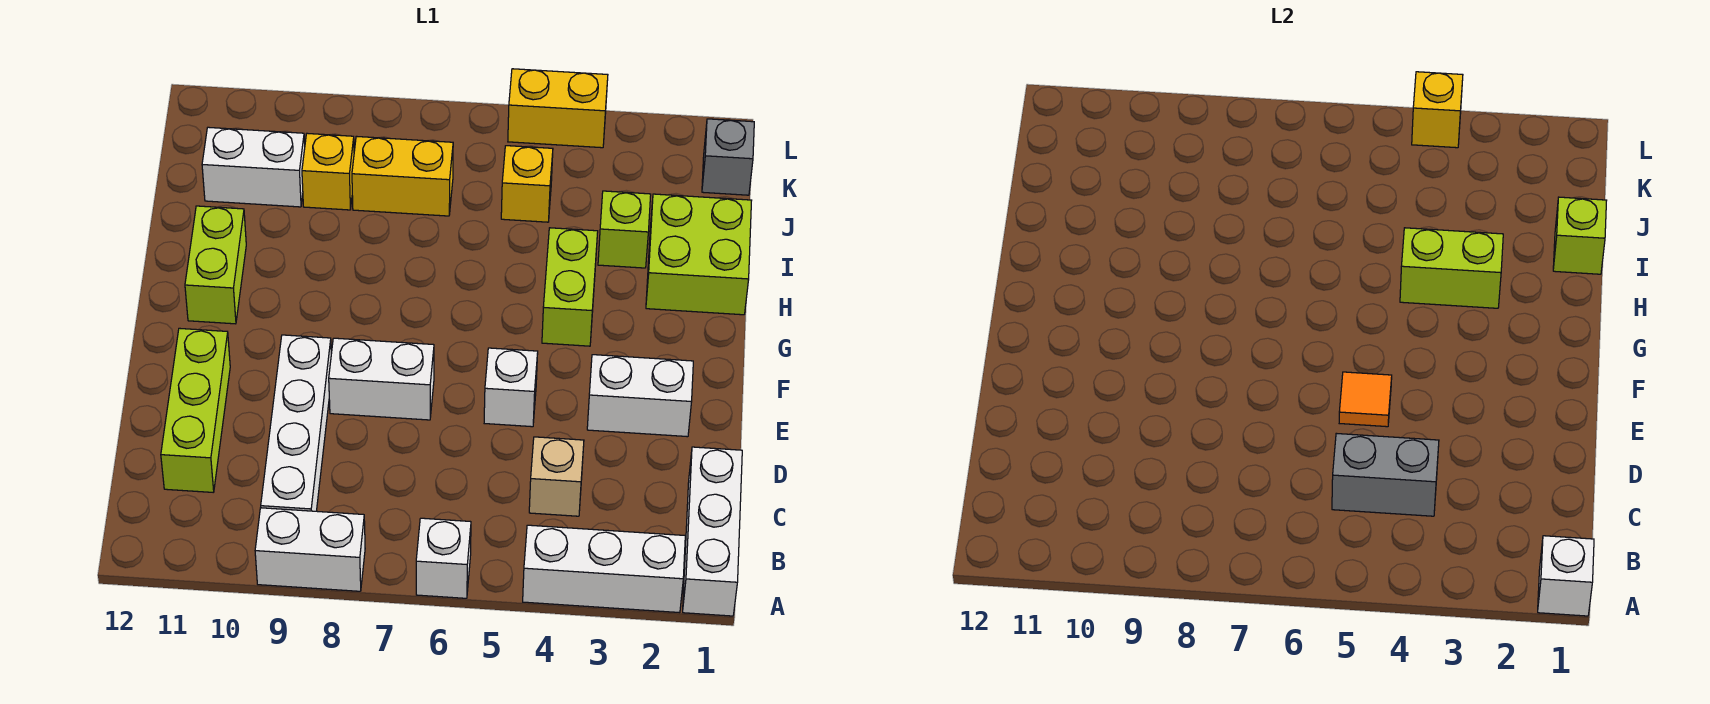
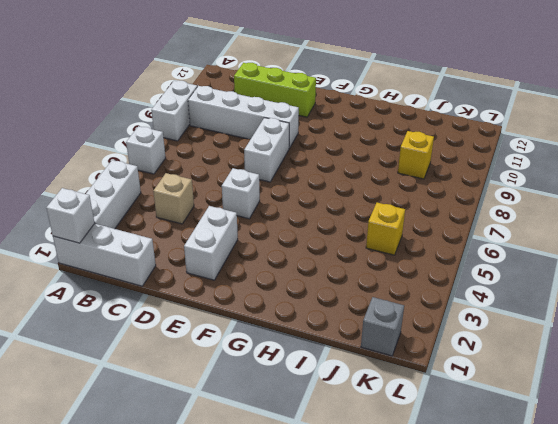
none -> lime brick G4:H4 level 1
none -> lime brick G11:H11 level 1
none -> lime brick H1:I2 level 1

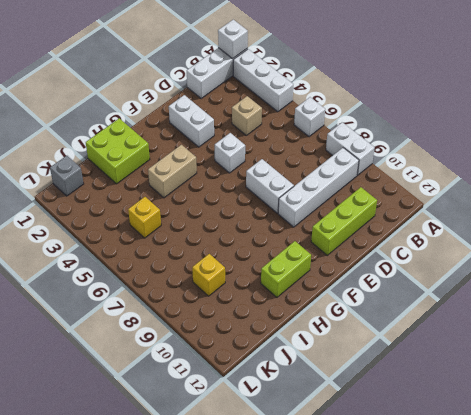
tan brick G4:H4 level 1 -> lime brick G4:H4 level 1
none -> lime brick I3 level 1
none -> yellow brick J7:J8 level 1
none -> white brick J10:J11 level 1

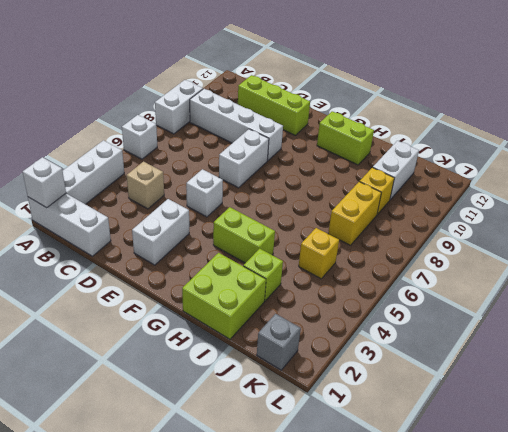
none -> yellow brick L4:L5 level 1
none -> grey brick C4:C5 level 2
none -> orange tile E5 level 2

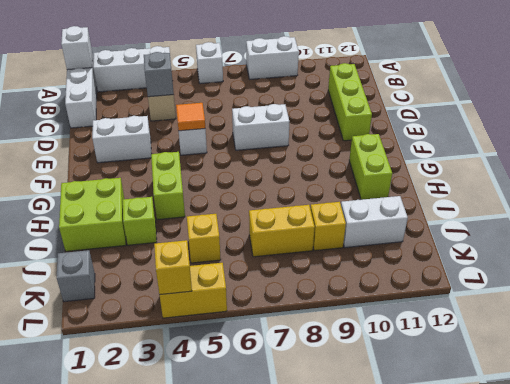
grey brick C4 level 2 -> grey brick C4:C5 level 2
none -> white brick B9:E9 level 1
none -> lime brick H3:H4 level 2
none -> lime brick I1 level 2

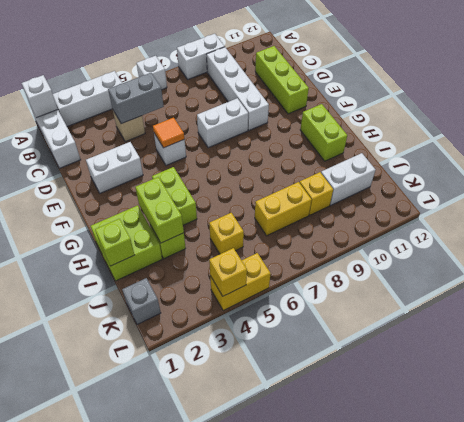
lime brick H3:I3 level 2 -> lime brick H3:H4 level 2

